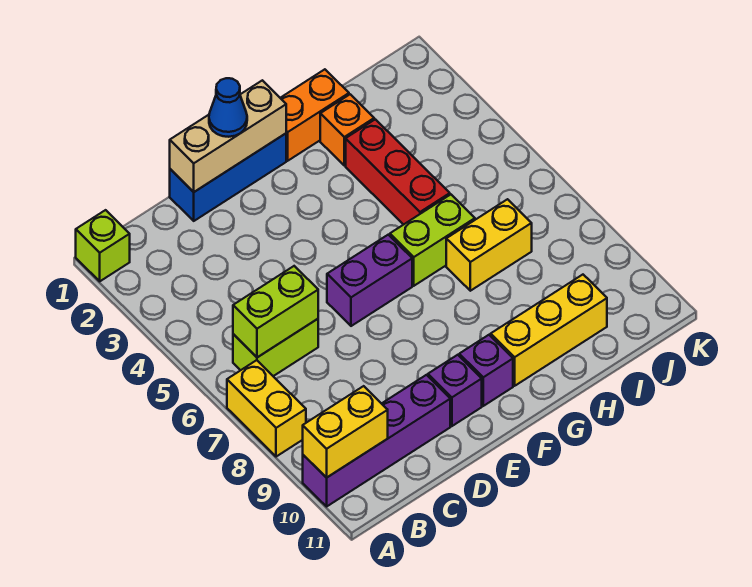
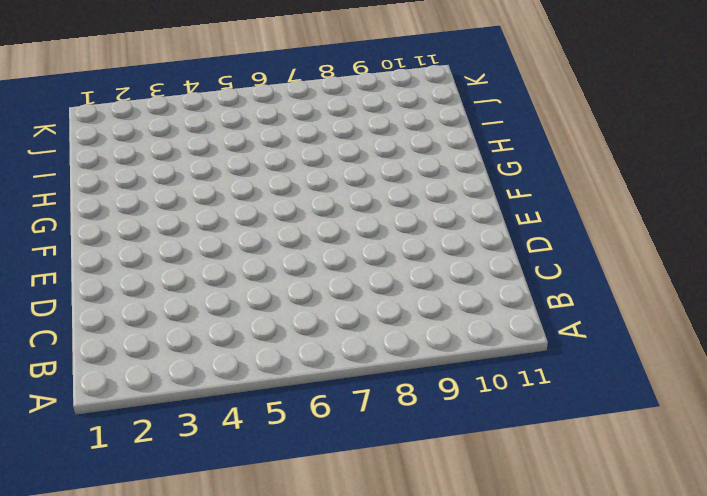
none -> lime brick A1 level 1
none -> yellow brick A7:A8 level 1
none -> purple brick A10:D10 level 1

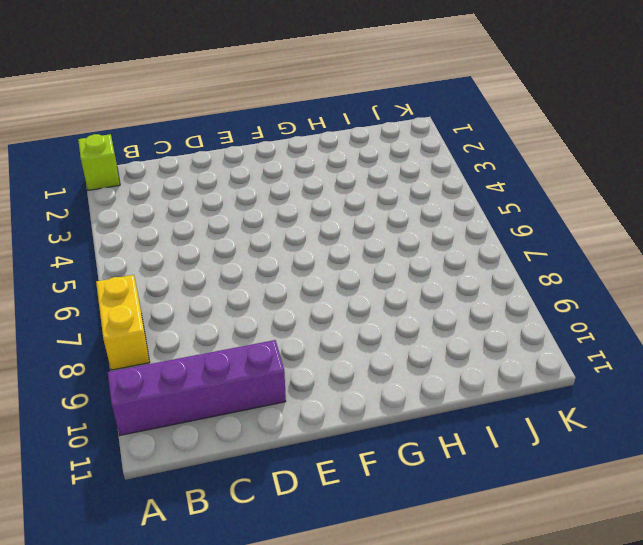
none -> lime brick B6:C6 level 1
none -> blue brick D1:F1 level 1
none -> purple brick E6:F6 level 1

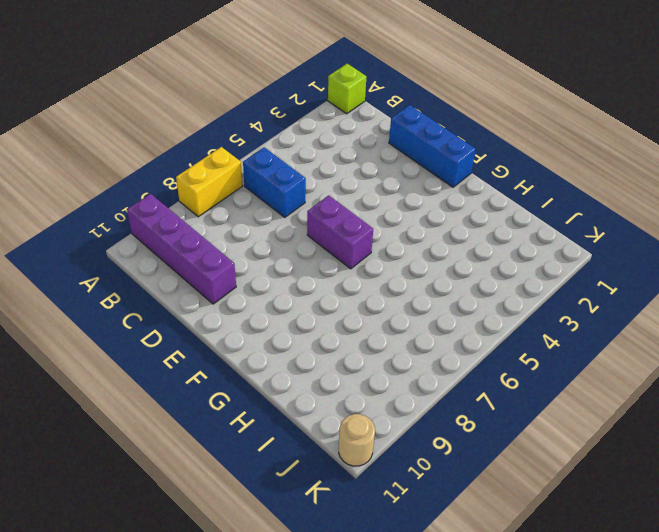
blue brick B6:C6 level 1 -> lime brick B6:C6 level 1
tan round brick K11 level 1 -> none
none -> purple brick E10 level 1
none -> purple brick F10 level 1
none -> orange brick G1:H1 level 1

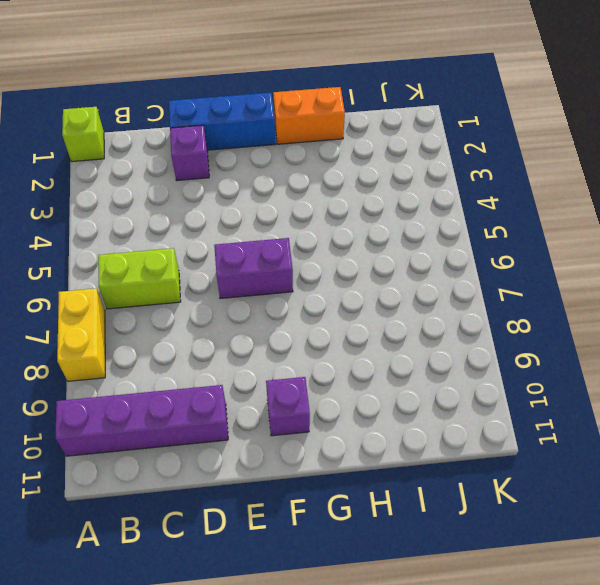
purple brick D2 level 1 -> purple brick E10 level 1
none -> lime brick G6:H6 level 1
none -> yellow brick G10:I10 level 1
none -> orange brick H2 level 1

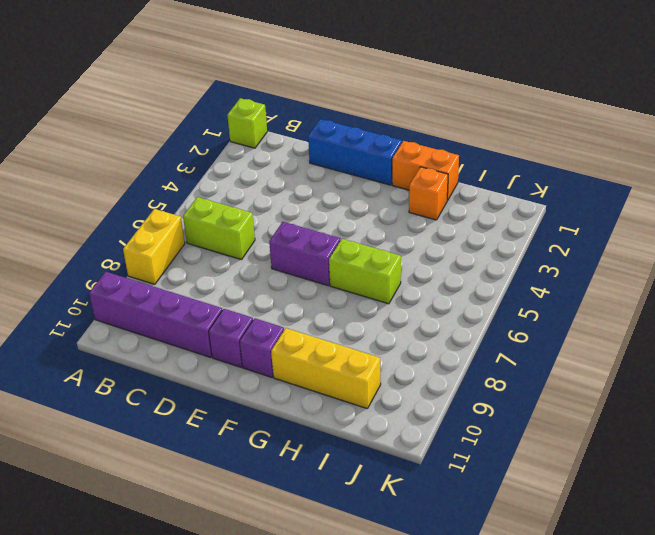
none -> red brick H3:H5 level 1
none -> yellow brick H7:I7 level 1
none -> yellow brick A10:B10 level 2

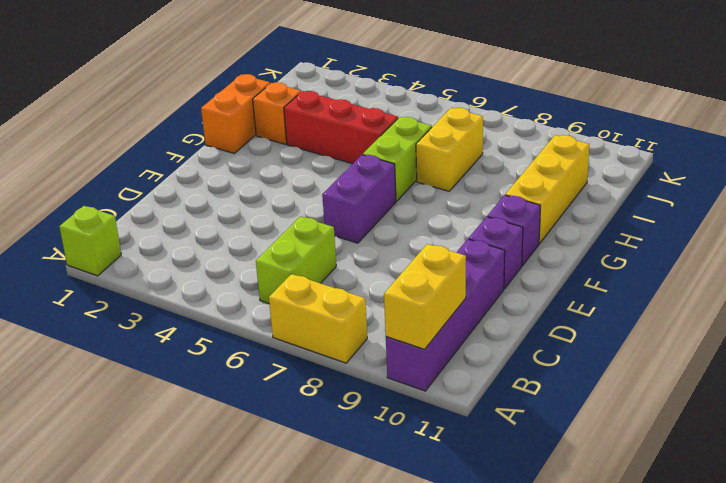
none -> blue brick D1:F1 level 1
none -> lime brick B6:C6 level 2
none -> tan brick D1:F1 level 2

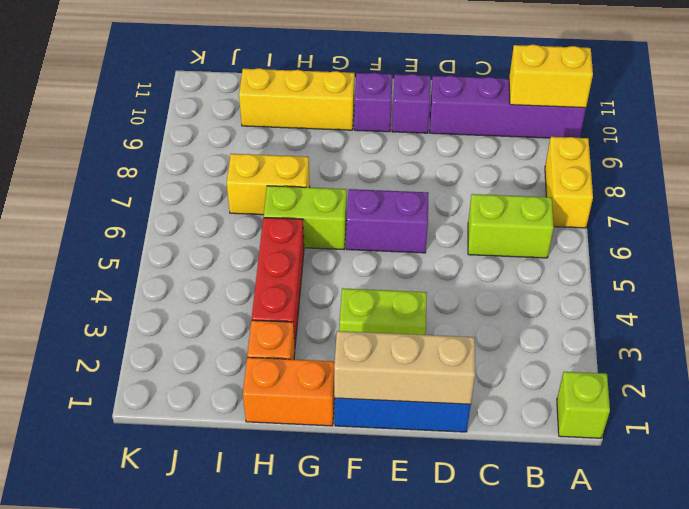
lime brick E3:F3 level 1 -> lime brick B6:C6 level 2
none -> blue cone E1 level 3

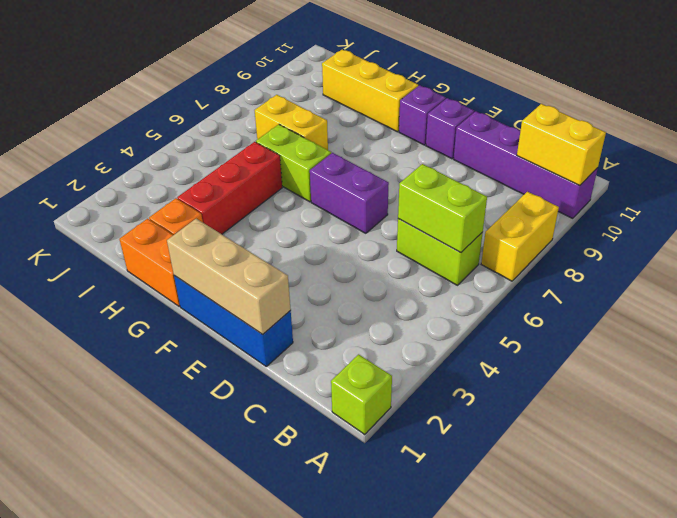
none -> blue cone E1 level 3

